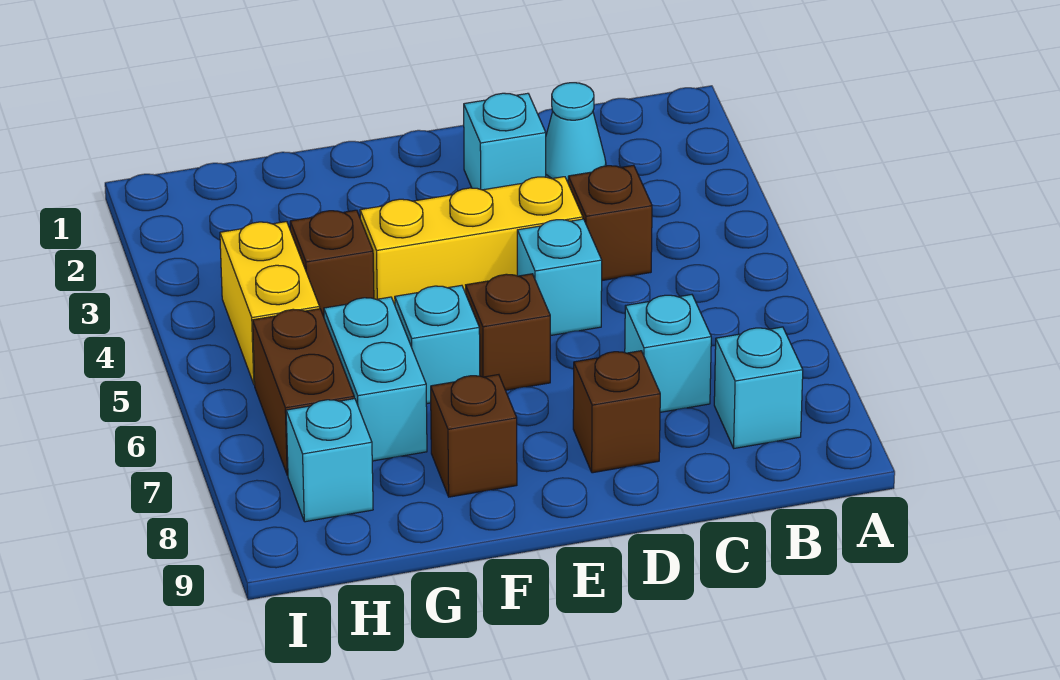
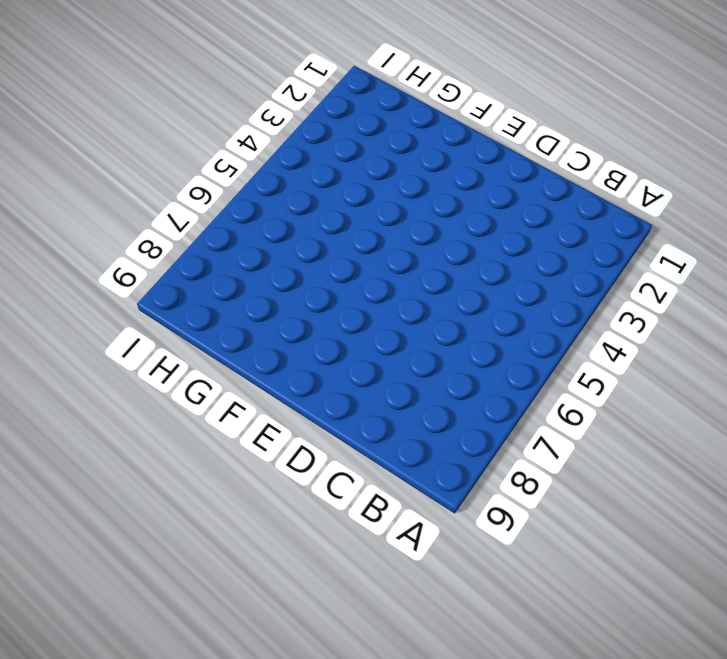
none -> cyan brick B8 level 1
none -> cyan cone C2 level 1
none -> brown brick C4 level 1

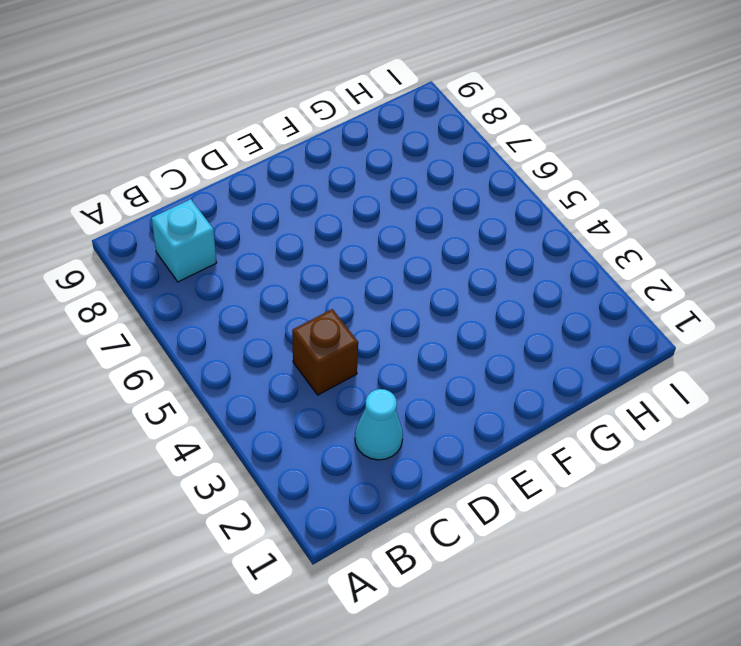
none -> cyan brick C7 level 1
none -> cyan brick D2 level 1
none -> yellow brick D4:F4 level 1

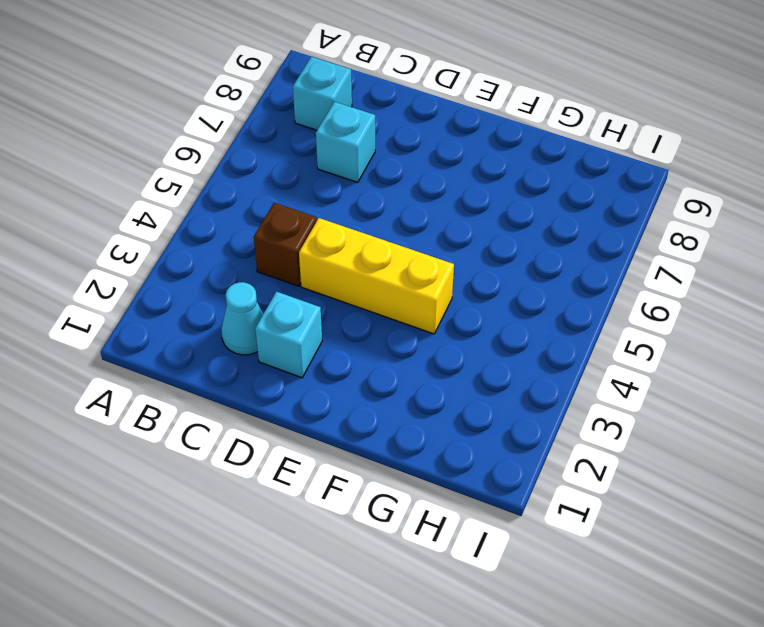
none -> cyan brick D5 level 1
none -> brown brick D8 level 1
none -> brown brick E6 level 1

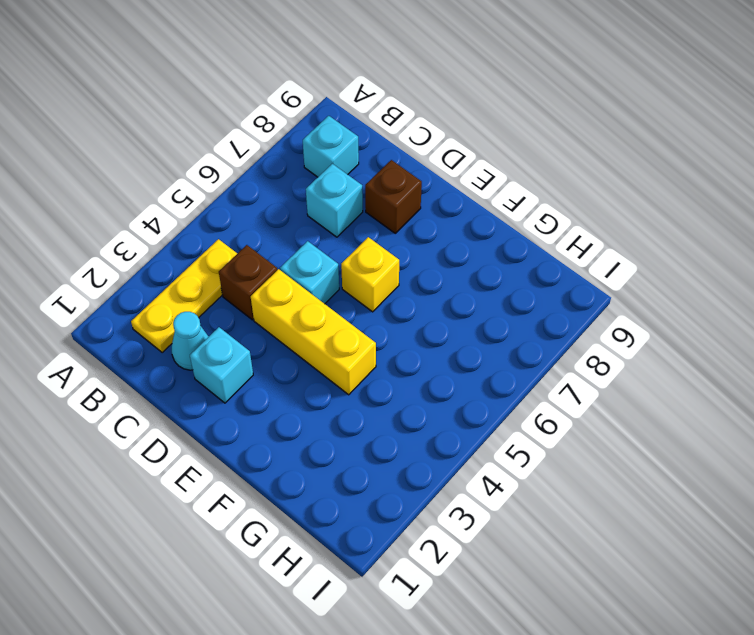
yellow plate B2:B4 level 1 -> none
yellow brick E6 level 1 -> brown brick E6 level 1
none -> cyan brick F6 level 1
none -> brown brick F8 level 1
none -> brown brick G4 level 1

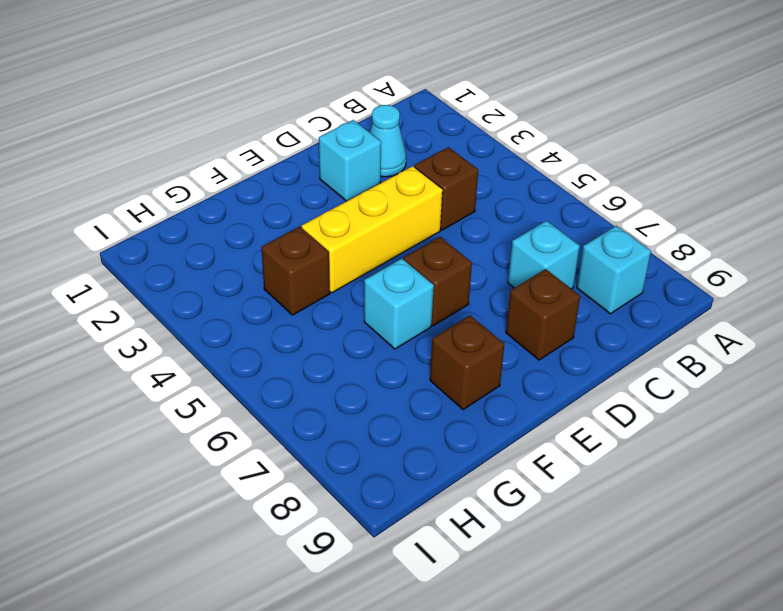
none -> cyan brick D5 level 1
none -> cyan brick G6:G7 level 1
none -> yellow brick H4:H5 level 1

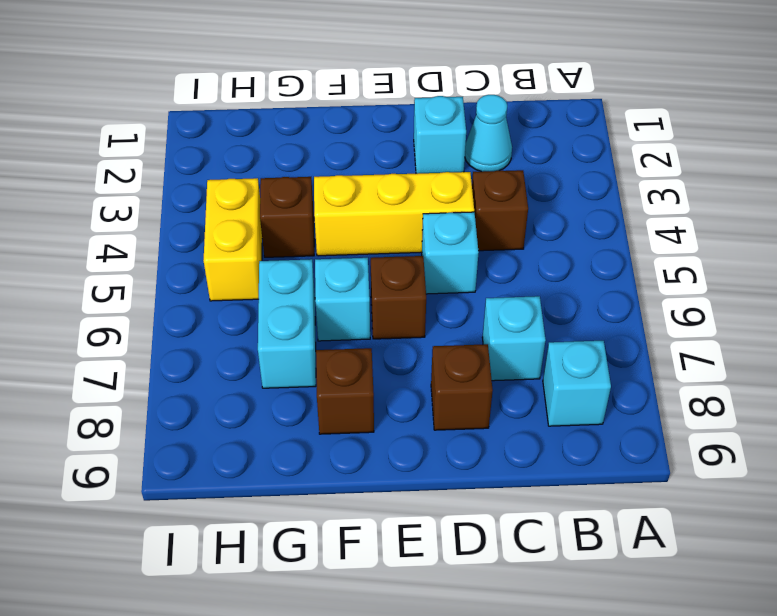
none -> brown brick H6:H7 level 1
none -> cyan brick H8 level 1

